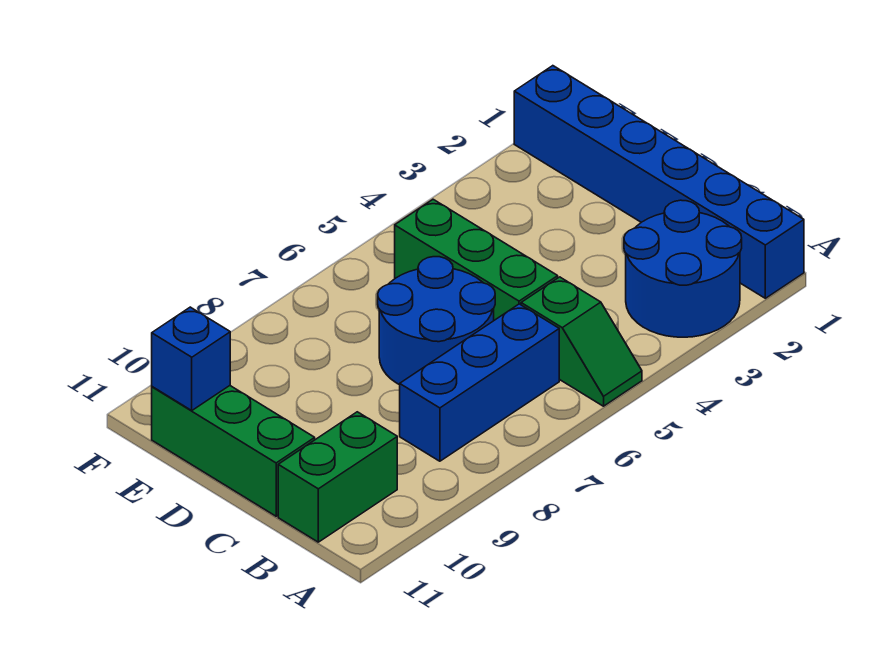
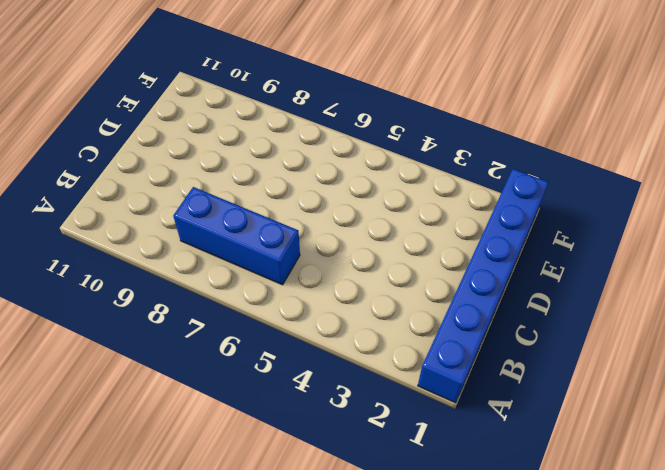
none -> blue round brick A2:B3 level 1
none -> green slope A5:B5 level 1 top B

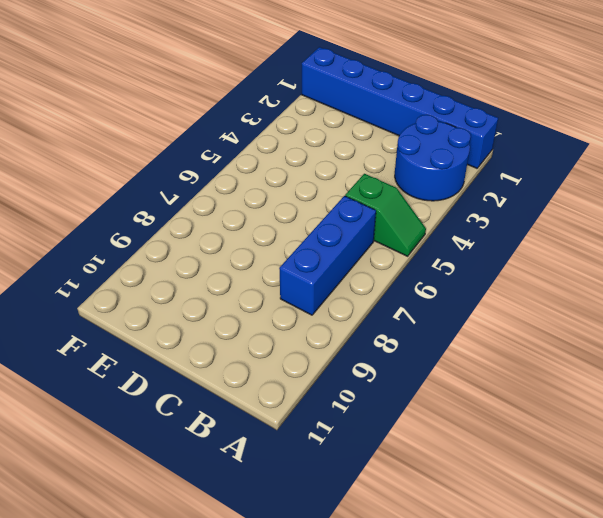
none -> green brick B10:B11 level 1
none -> green brick C5:E5 level 1

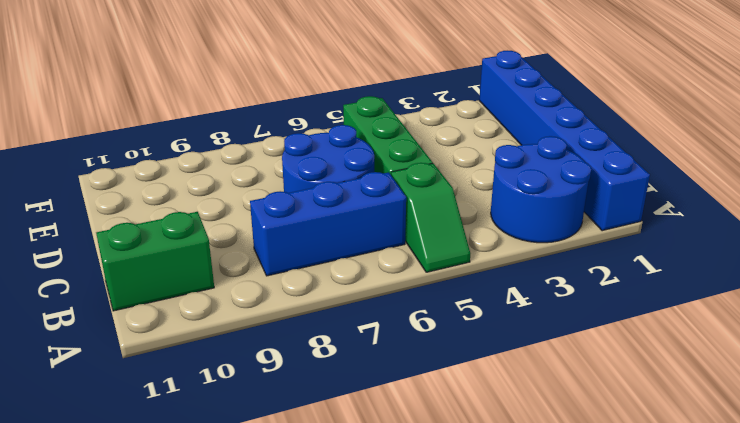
none -> green brick C11:E11 level 1
none -> blue brick E11 level 2

